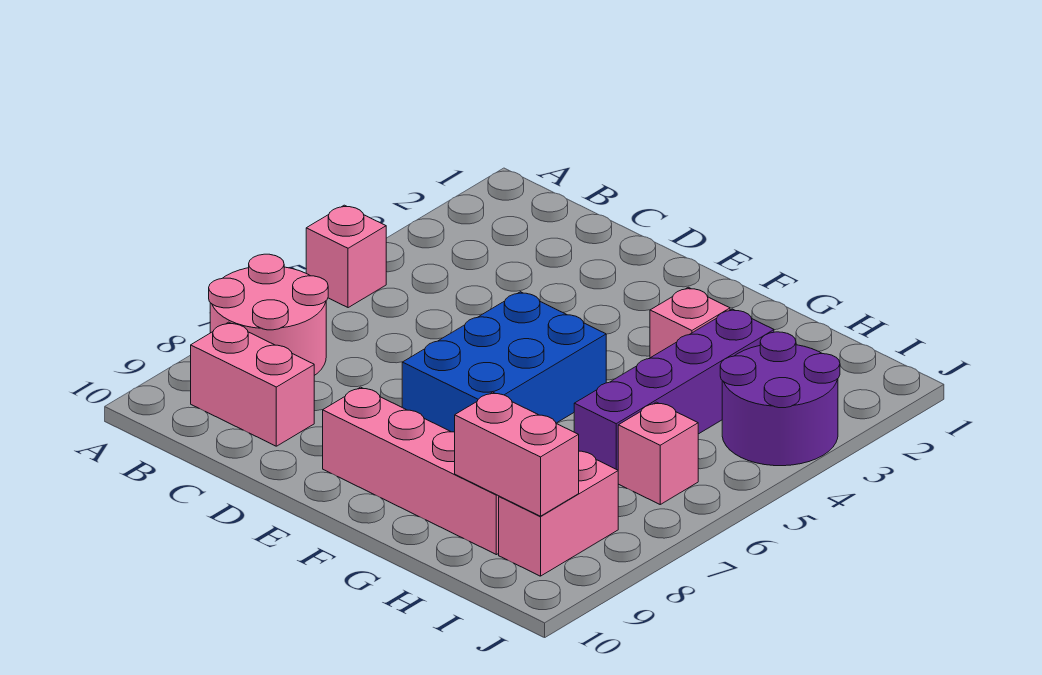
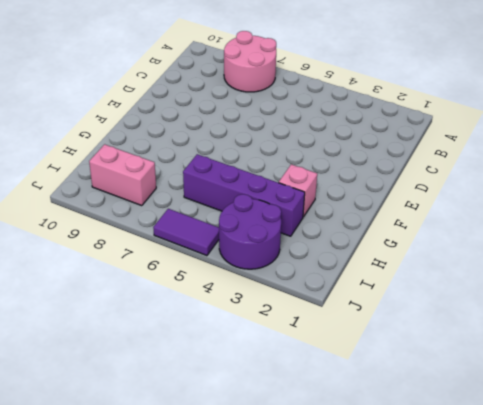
purple tile J5:J6 level 1 -> none
none -> pink brick A5 level 1
none -> pink brick B9:C9 level 1

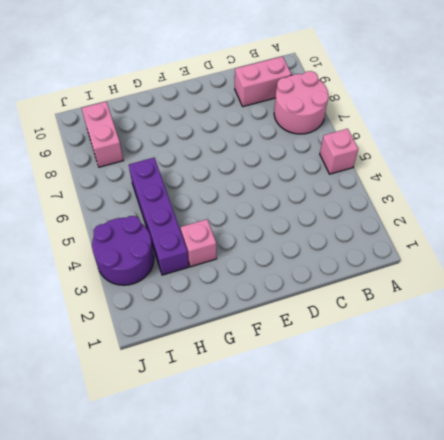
none -> blue brick E5:F7 level 1
none -> pink brick E9:H9 level 1

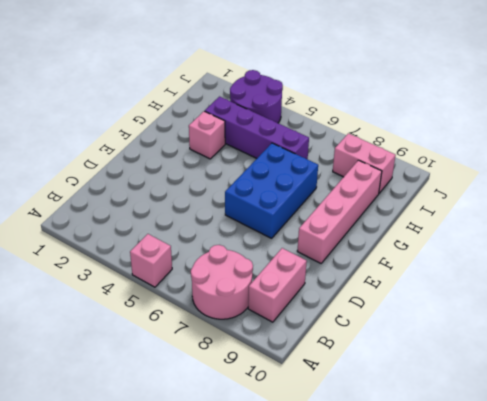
blue brick E6:G7 level 1 -> blue brick E5:F7 level 1
none -> pink brick I6 level 1
none -> pink brick H9:I9 level 2

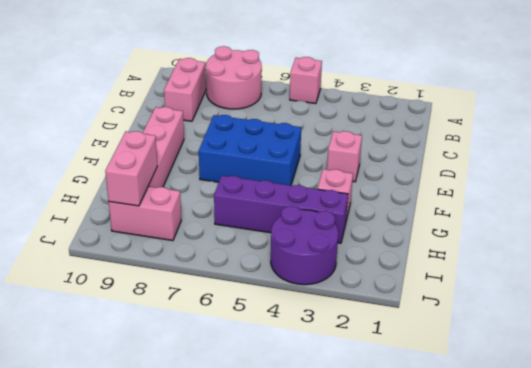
pink brick E3 level 1 -> pink brick I6 level 1

